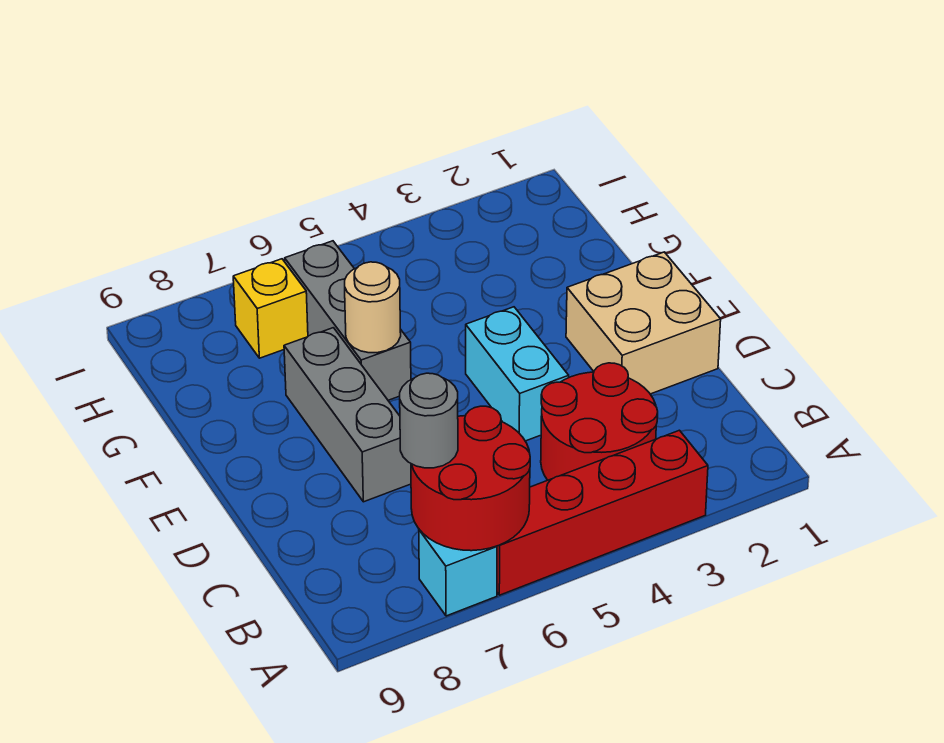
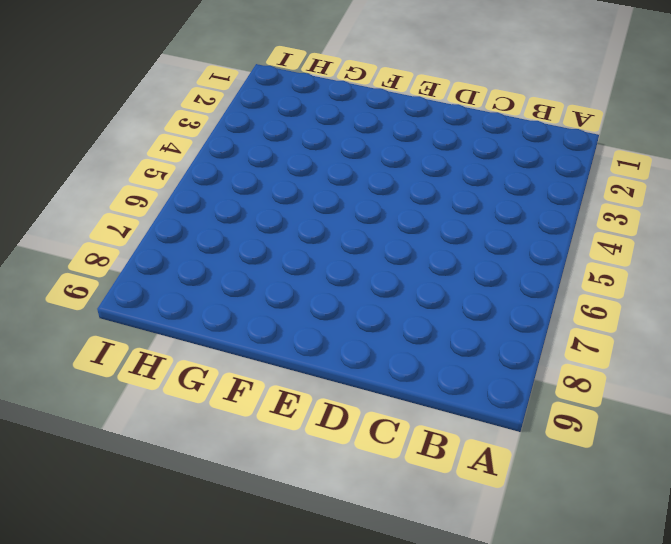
none -> red brick A3:A6 level 1
none -> cyan brick A7 level 1

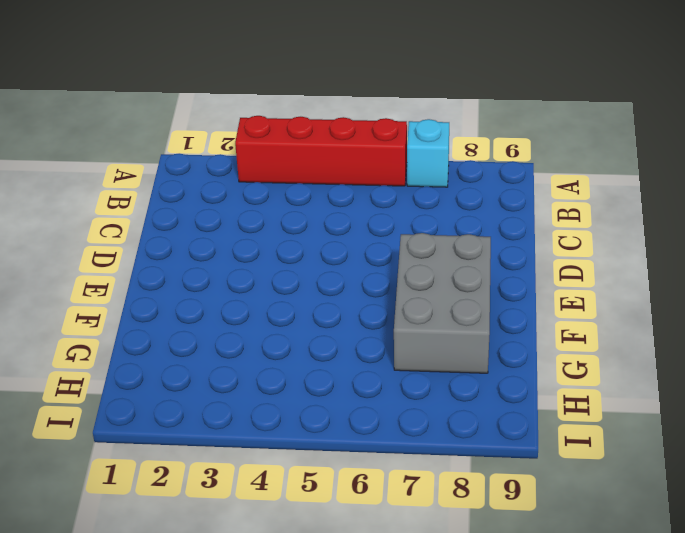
grey brick E7:G8 level 1 -> grey brick D7:F7 level 1
none -> red round brick B3:C4 level 1
none -> tan brick D1:E2 level 1

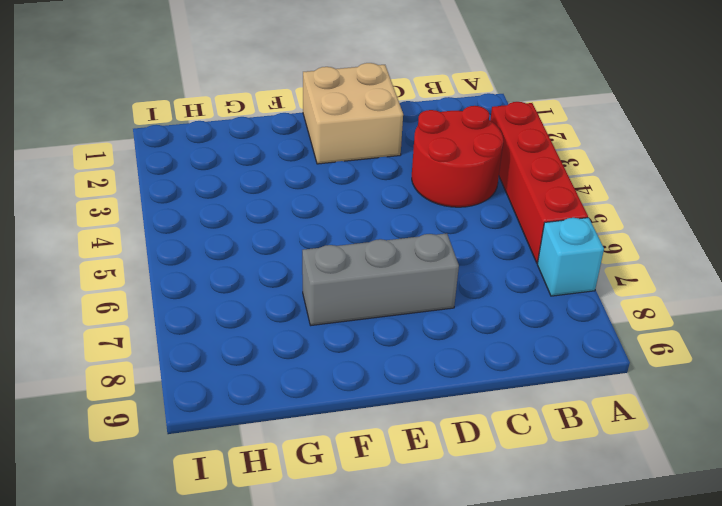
none -> cyan brick D4:E4 level 1
none -> grey brick F6:H6 level 1

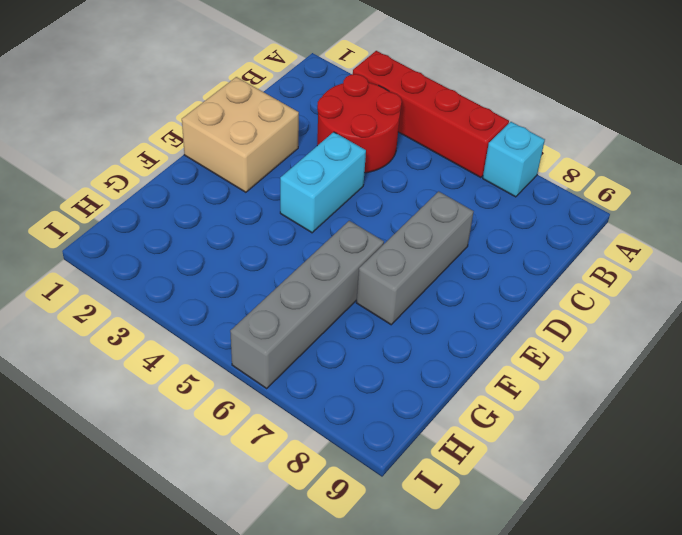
grey brick F6:I6 level 1 -> grey brick F6:H6 level 1
none -> yellow brick H7 level 1
none -> red round brick A6:B7 level 2

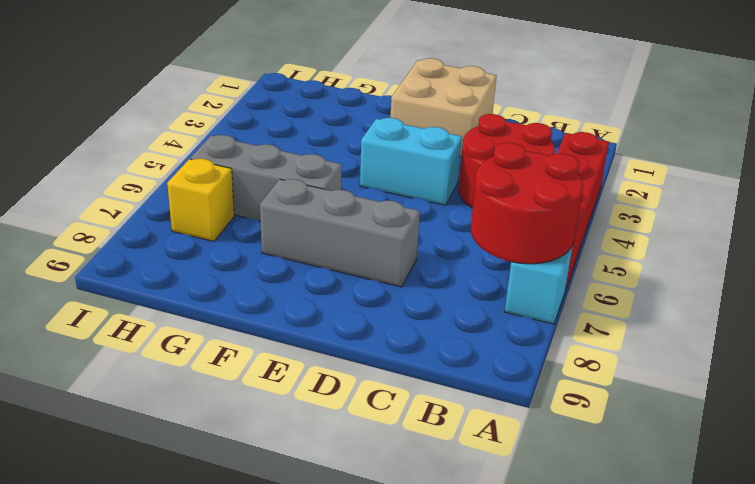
none -> tan round brick F6 level 2
none -> grey round brick B7 level 3

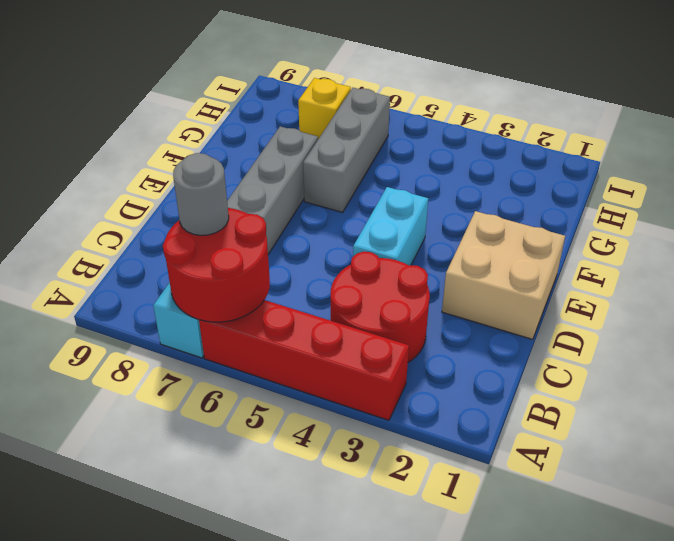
none -> tan round brick F6 level 2

